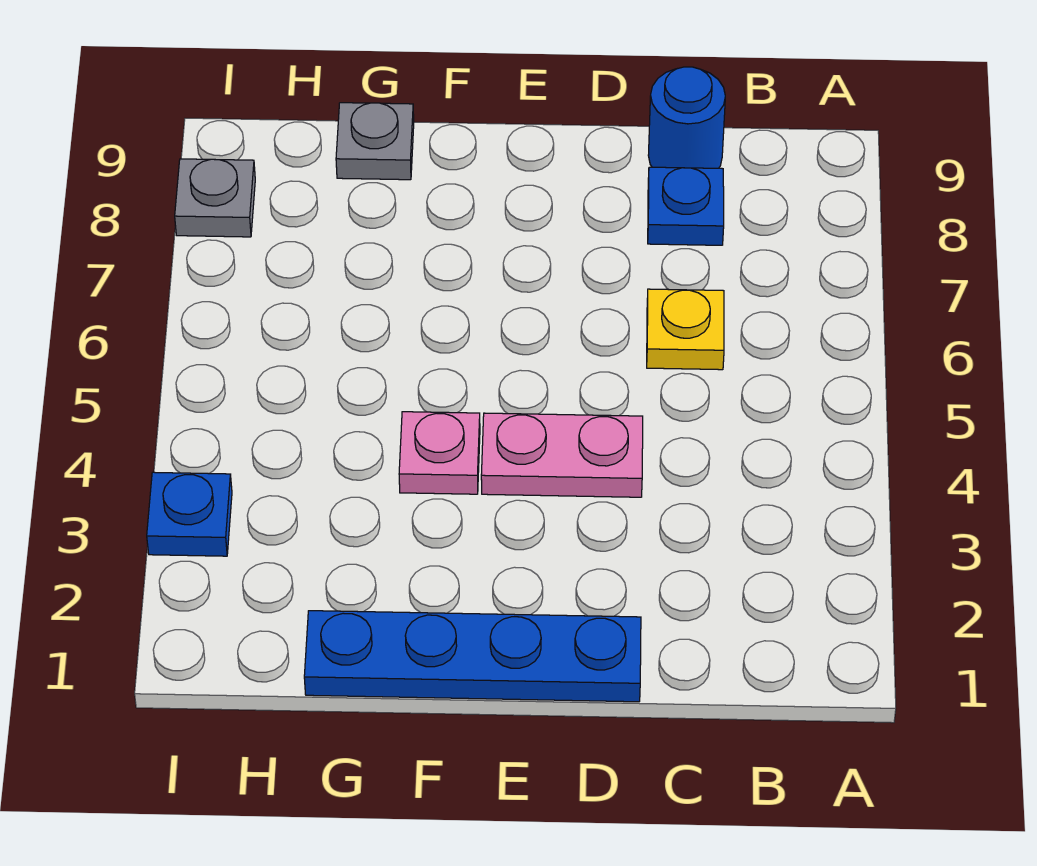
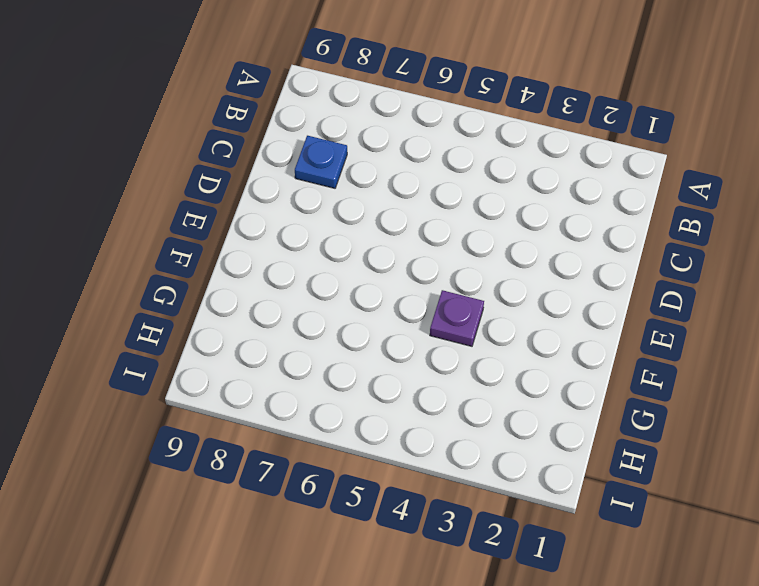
purple plate F4 level 1 -> pink plate F4 level 1
none -> yellow plate C6 level 1
none -> blue round brick C9 level 1

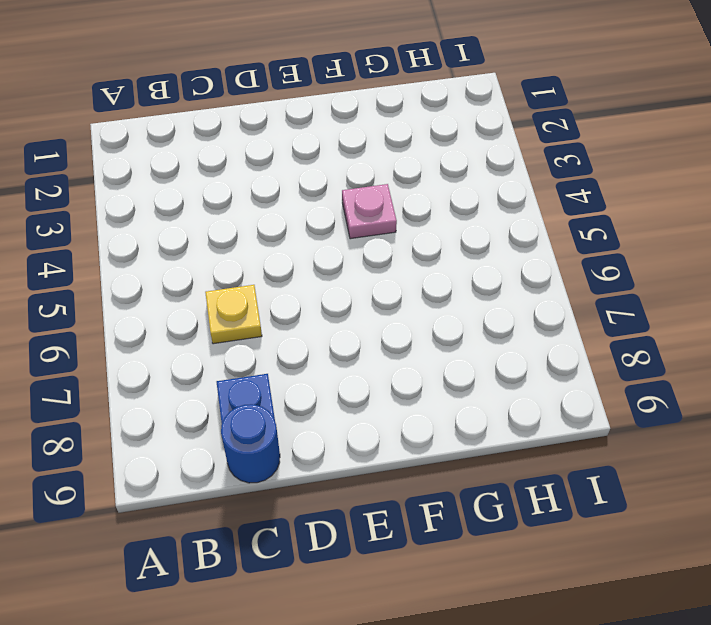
none -> blue plate D1:G1 level 1
none -> pink plate D4:E4 level 1

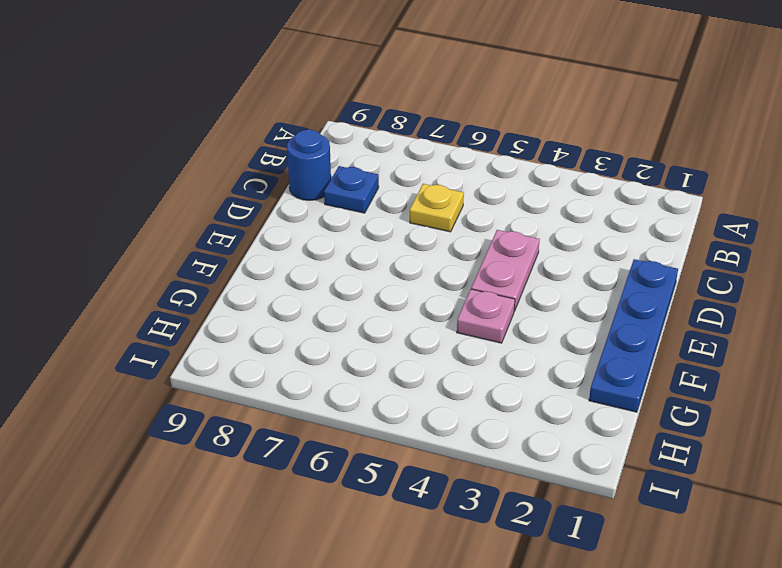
none -> grey plate G9 level 1
none -> blue plate I3 level 1

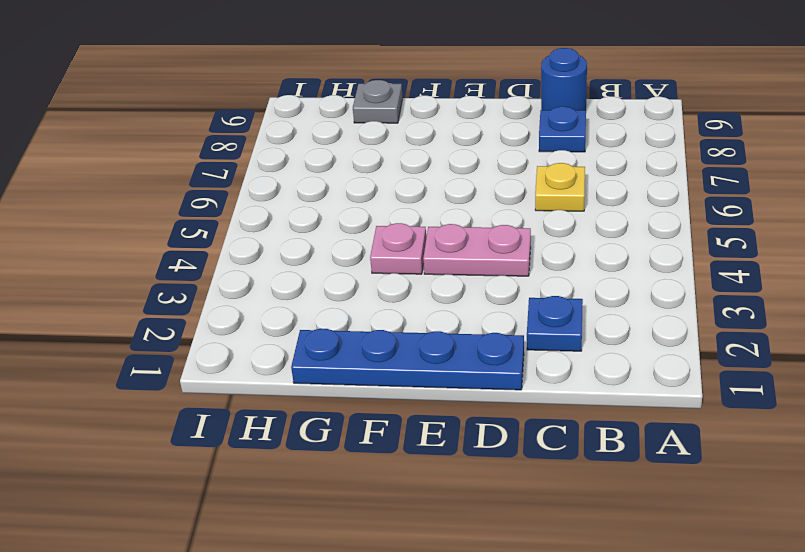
blue plate C2 level 1 -> blue plate I3 level 1
none -> grey plate I8 level 1

